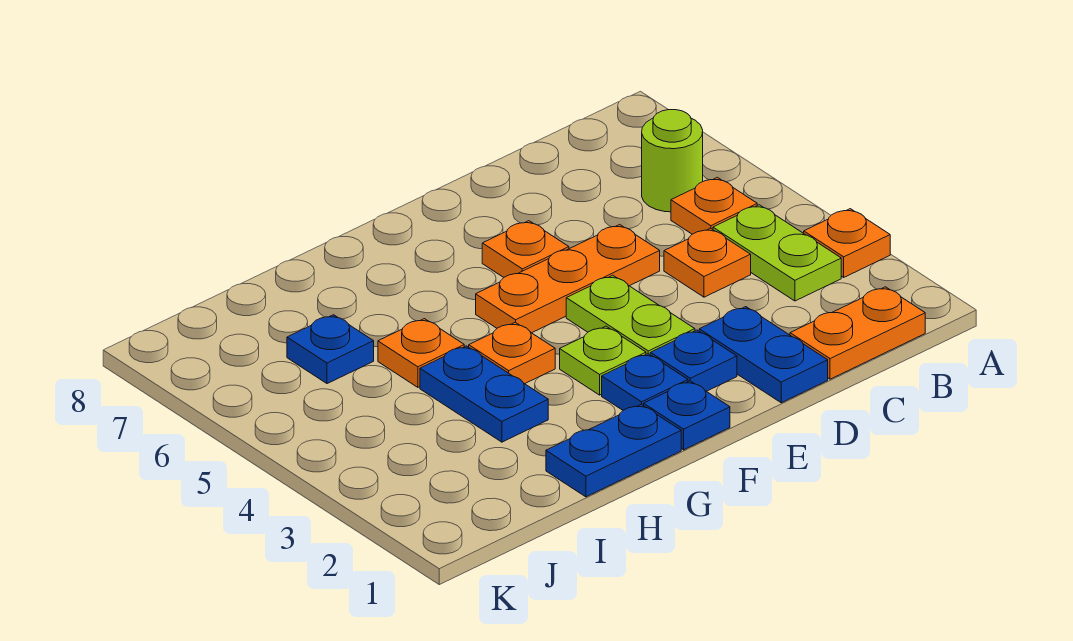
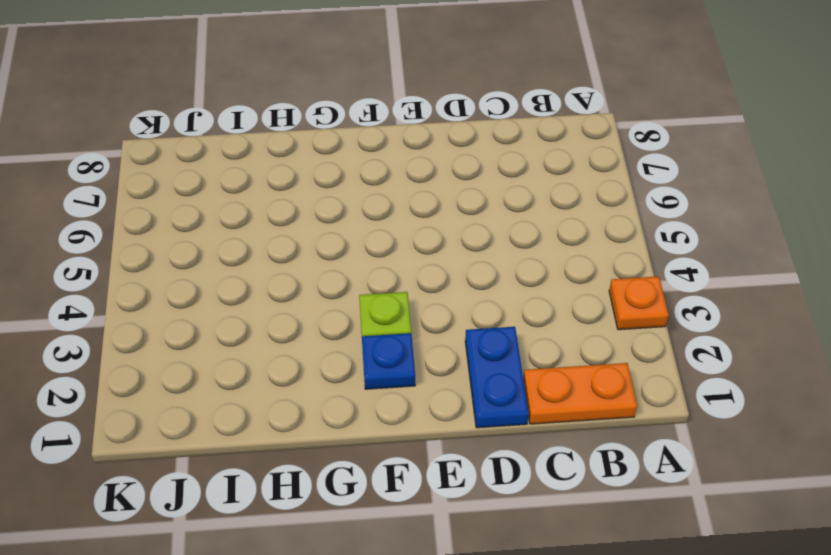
none -> lime plate B3:B4 level 1
none -> orange plate B5 level 1
none -> lime round brick B6 level 1

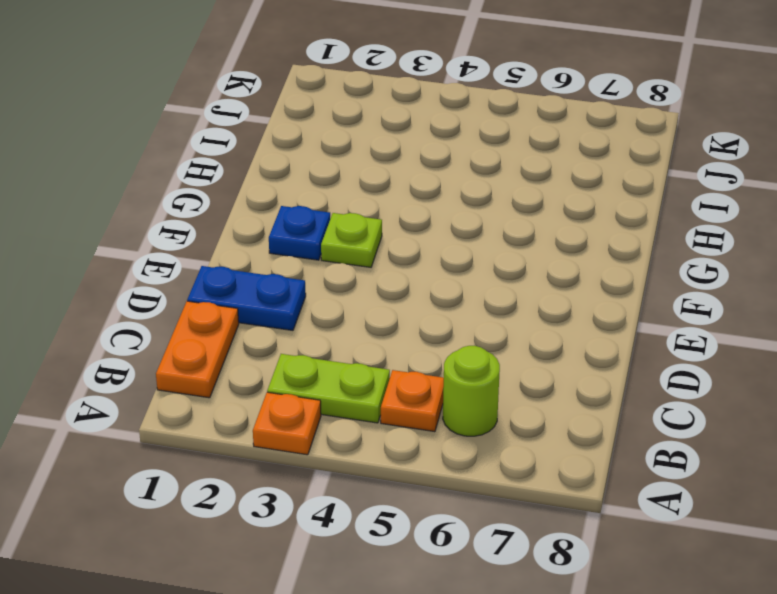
none -> orange plate C4 level 1
none -> orange plate D5:F5 level 1
none -> blue plate E2 level 1

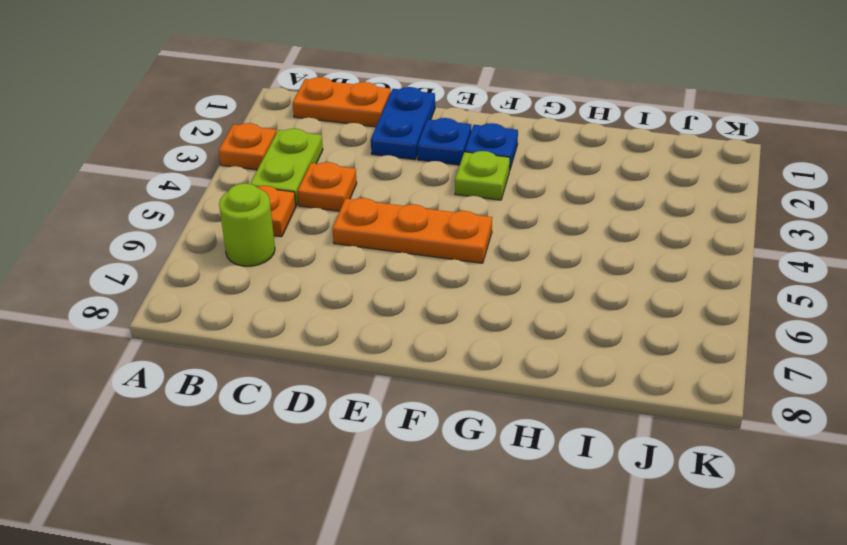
none -> lime plate E3:E4 level 1
none -> orange plate E6 level 1
none -> blue plate F1 level 1

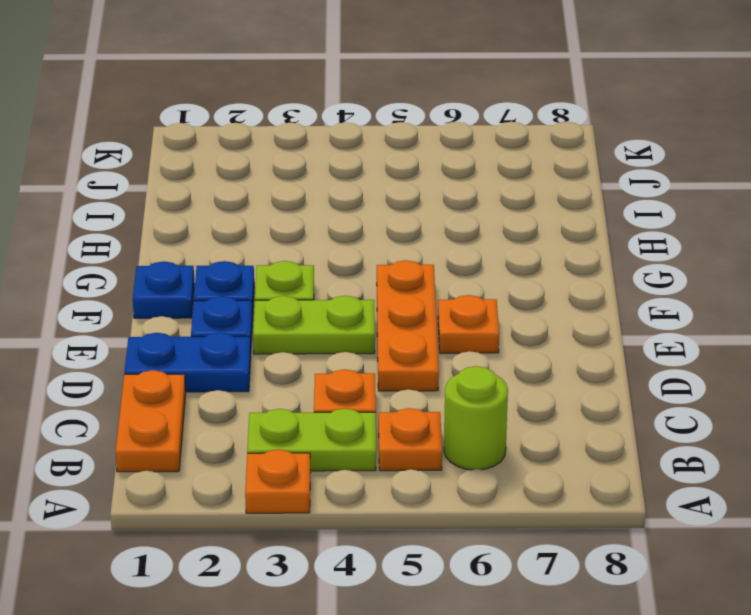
none -> blue plate G1:H1 level 1
none -> orange plate G4 level 1
none -> blue plate H3:H4 level 1

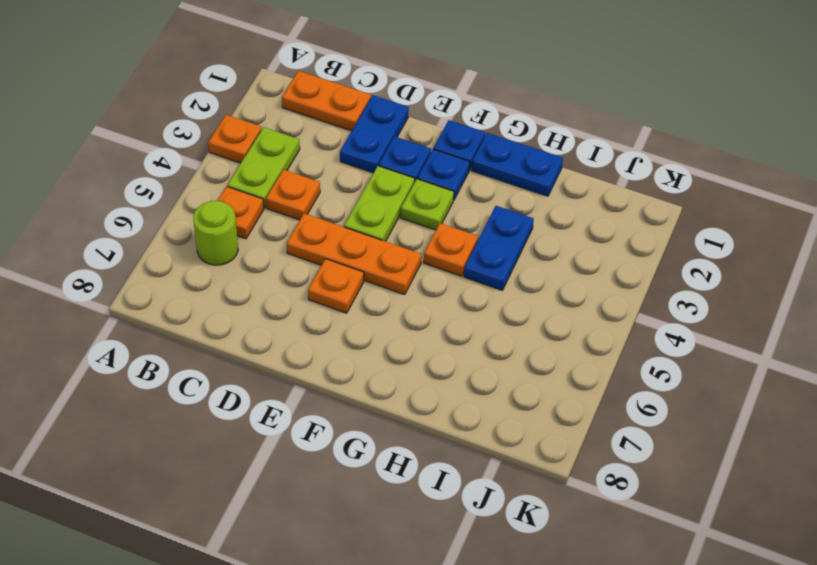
none -> orange plate H5 level 1
none -> blue plate I6 level 1

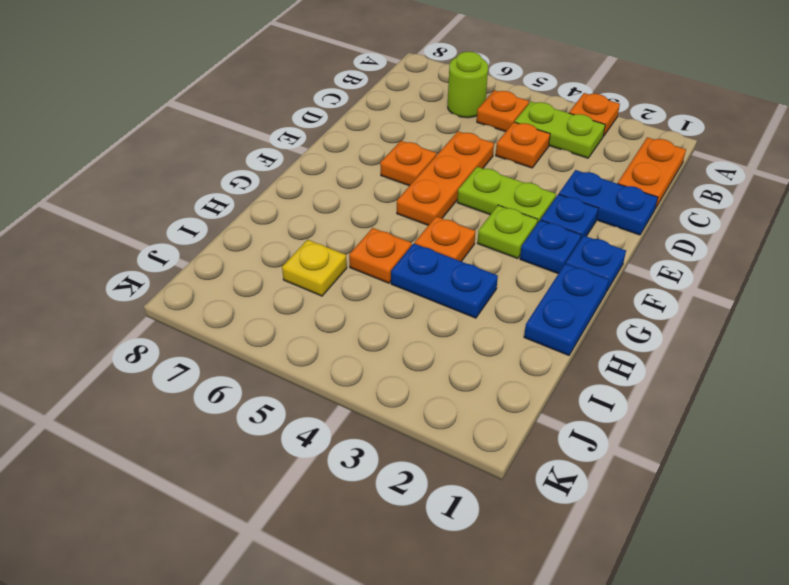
yellow plate I6 level 1 -> blue plate I6 level 1

